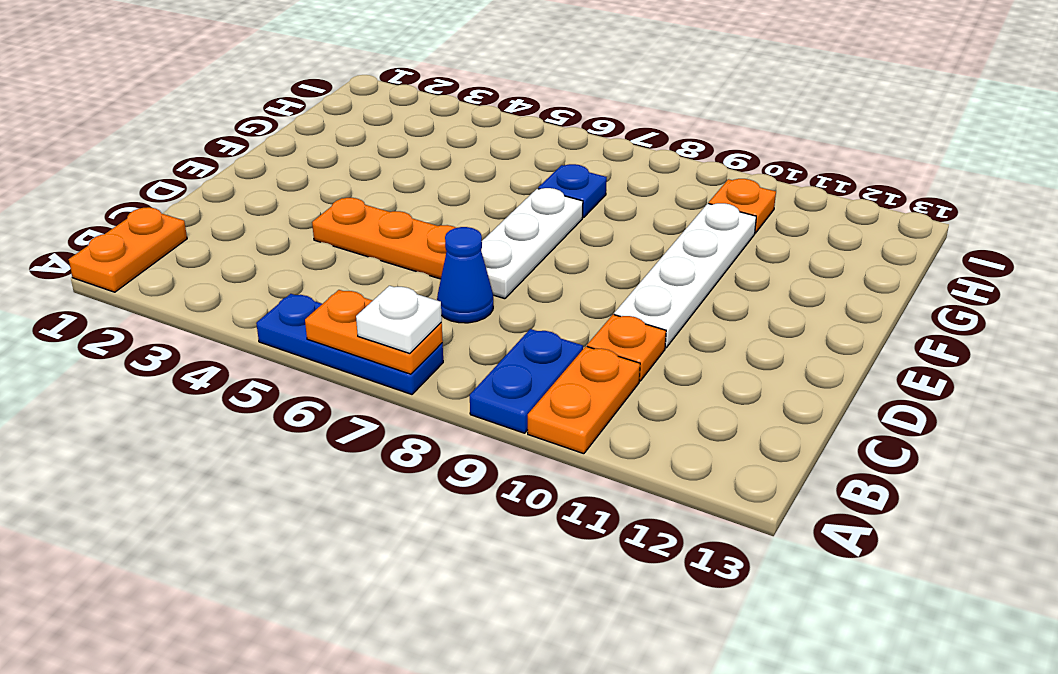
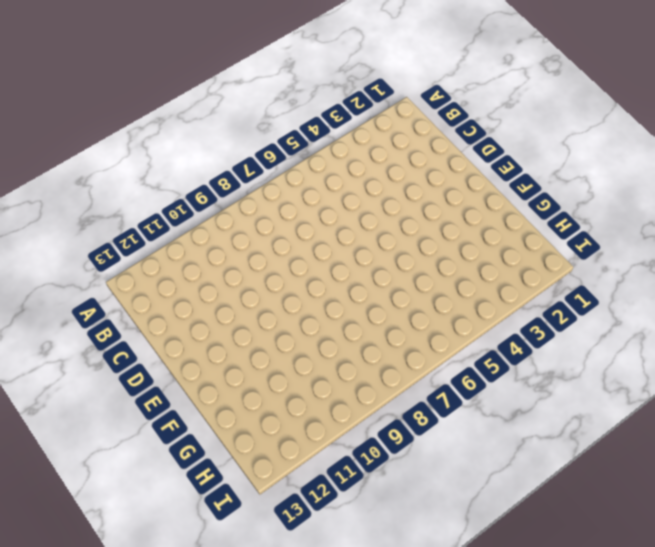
none -> orange plate A1:B1 level 1
none -> blue plate A5:A7 level 1
none -> blue plate A9:B9 level 1

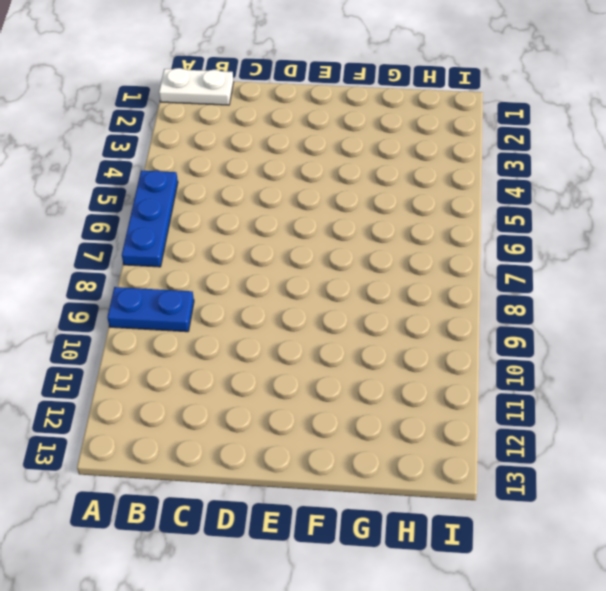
white plate A1:B1 level 1 -> orange plate A1:B1 level 1
none -> orange plate A10:B10 level 1
none -> blue cone C7 level 1
none -> orange plate C10 level 1

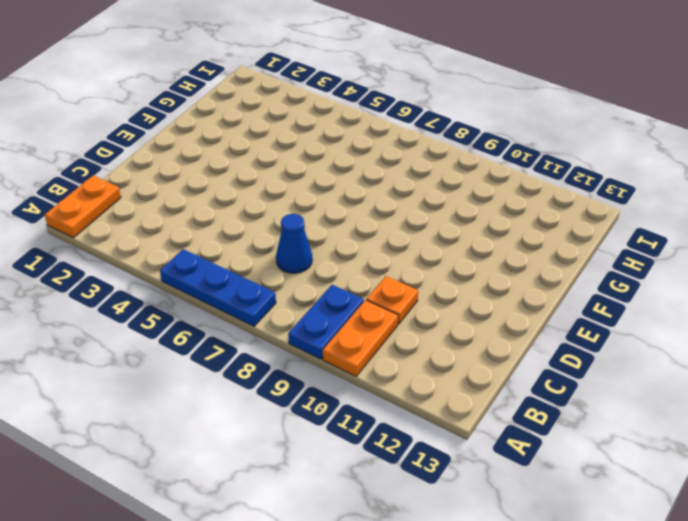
none -> orange plate D4:D6 level 1
none -> white plate D7:F7 level 1
none -> white plate D10:G10 level 1

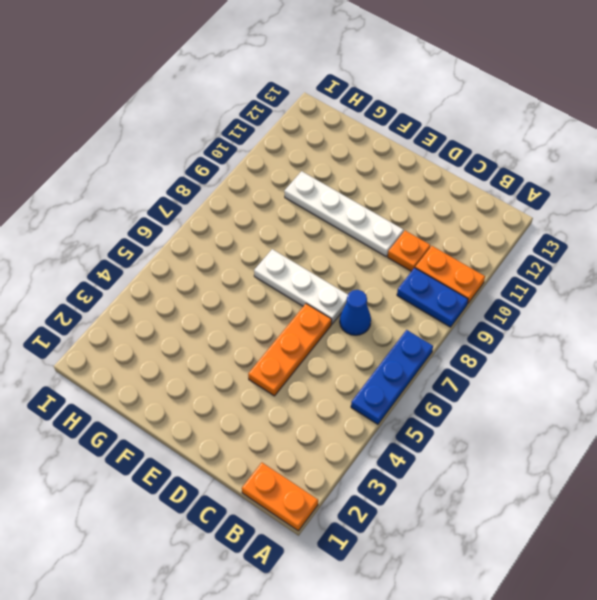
none -> blue plate G7 level 1
none -> orange plate H10 level 1
none -> orange plate A6:A7 level 2

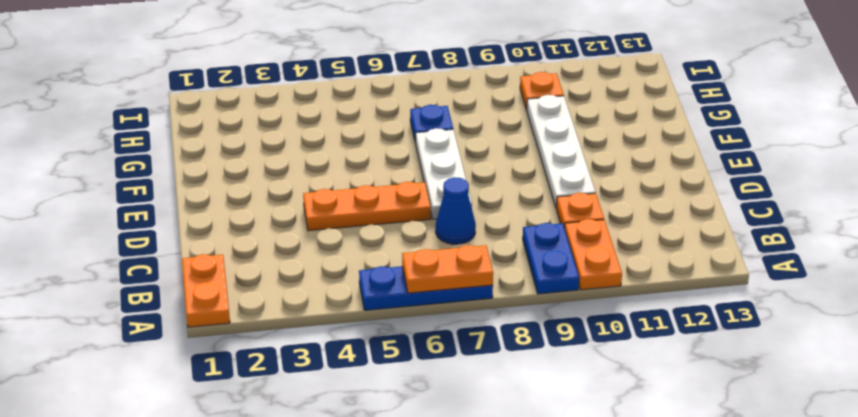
none -> white plate A7 level 3

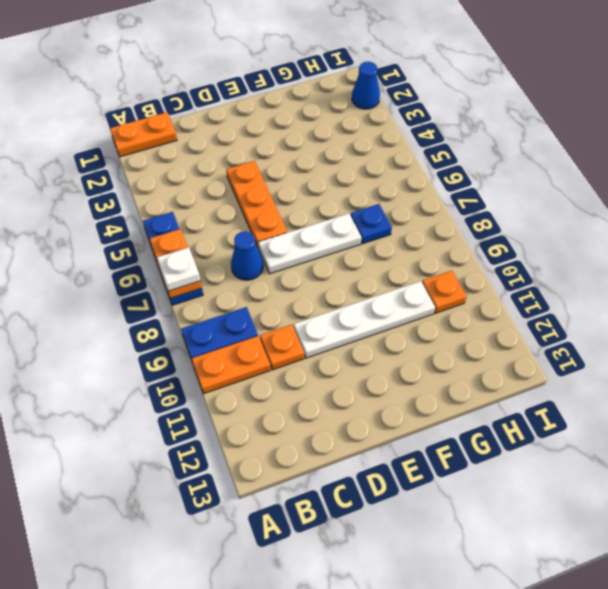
blue cone I2 level 1 -> none

